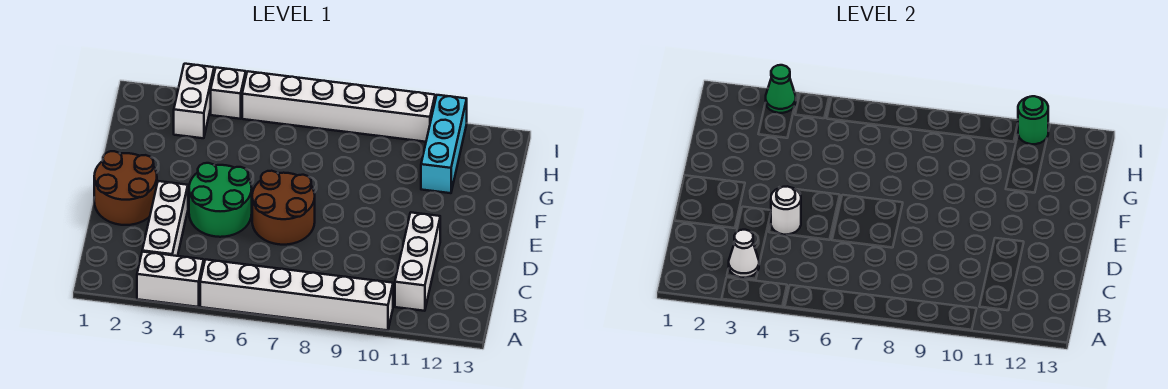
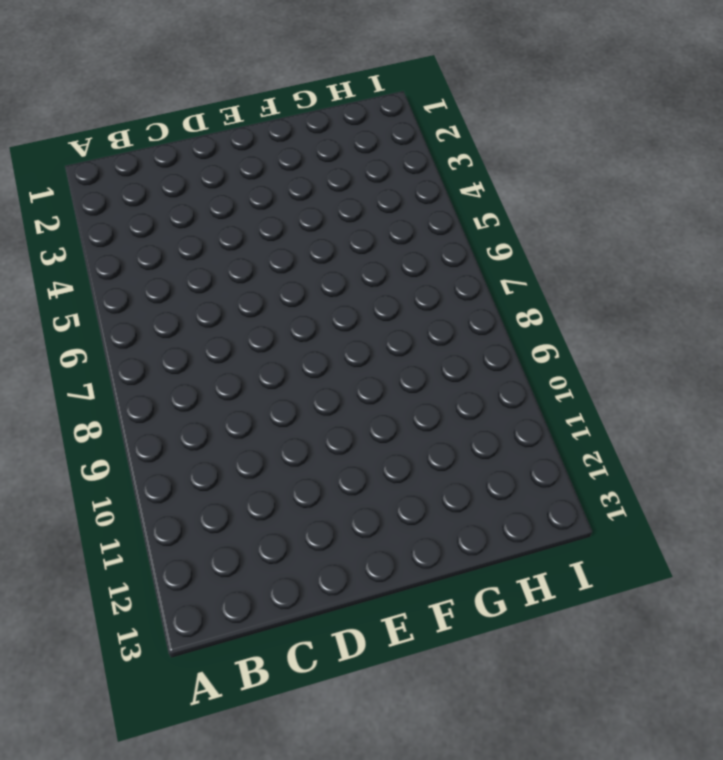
none -> white brick A3:A4 level 1
none -> white brick A5:A10 level 1
none -> white brick B3:D3 level 1

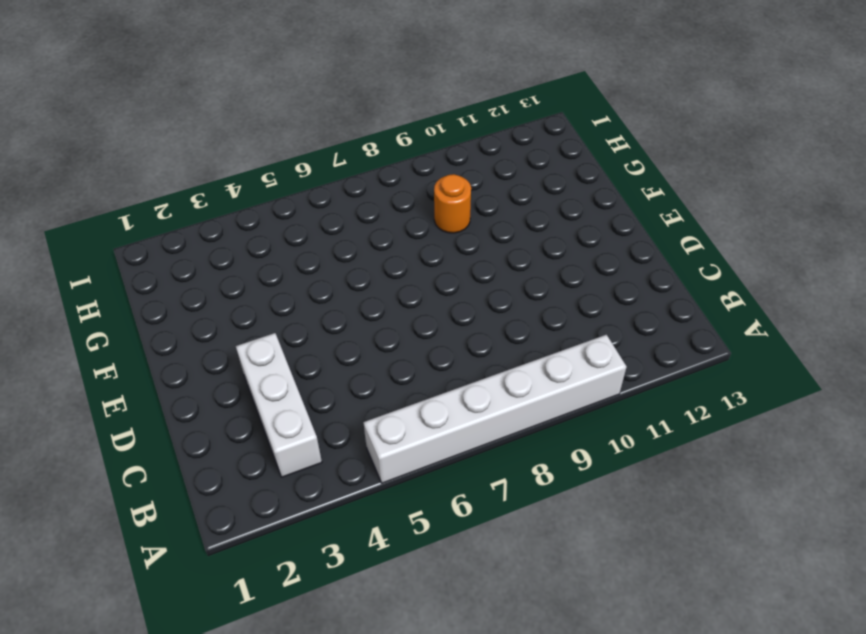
orange round brick G9 level 1 -> none
none -> white brick A3:A4 level 1
none -> white brick B11:D11 level 1
none -> brown round brick D1:E2 level 1

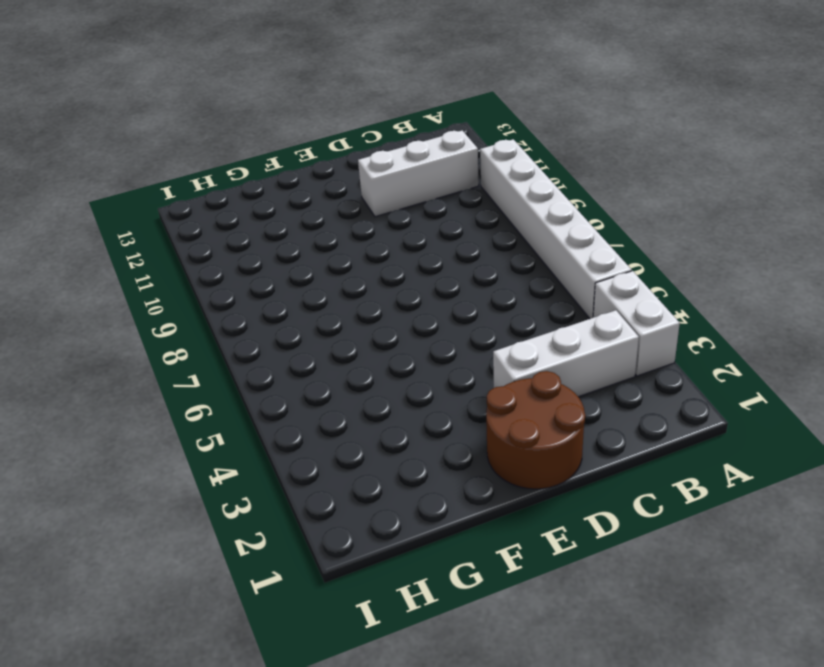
none -> green round brick D4:E5 level 1
none -> brown round brick D6:E7 level 1
none -> cyan brick G11:I11 level 1

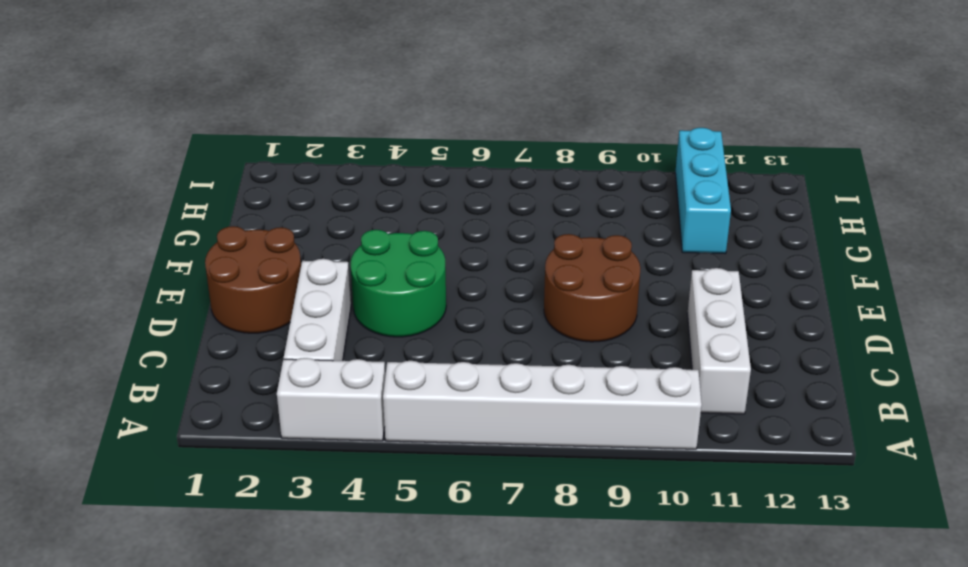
brown round brick D8:E9 level 1 -> brown round brick D6:E7 level 1
none -> white brick H3:I3 level 1
none -> white brick I4 level 1
none -> white brick I5:I10 level 1

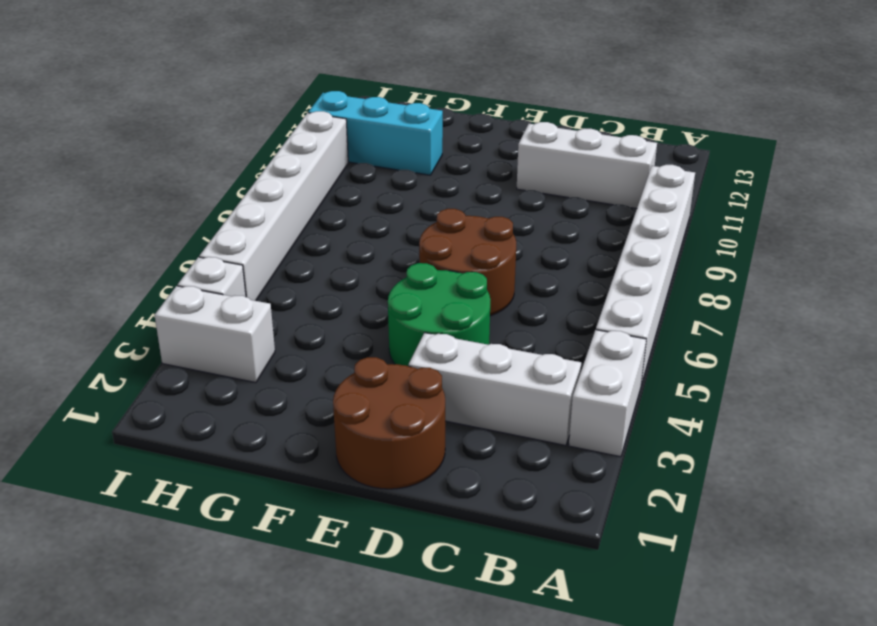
none -> white cone B3 level 2
none -> white round brick D4 level 2
none -> green cone I3 level 2

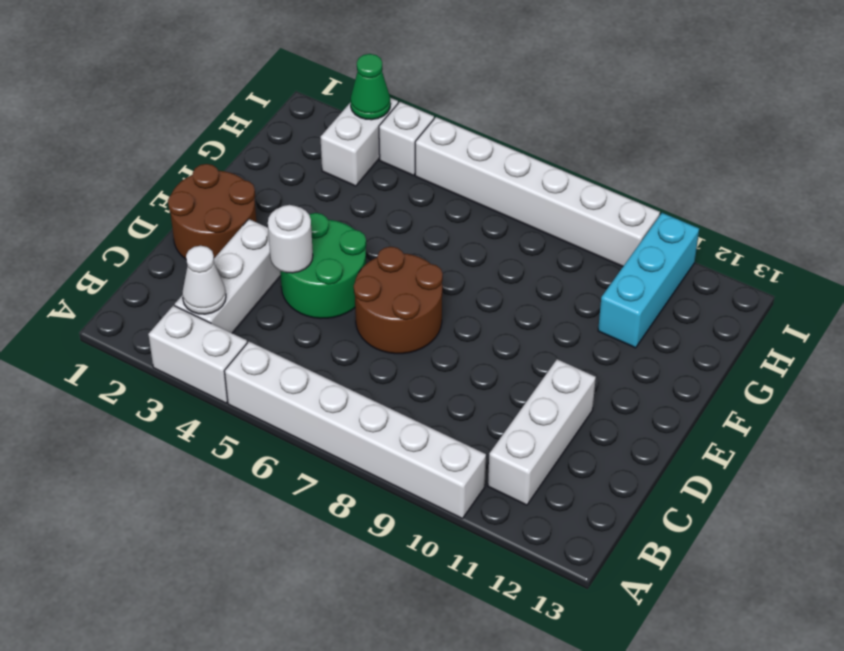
none -> green round brick I11 level 2

